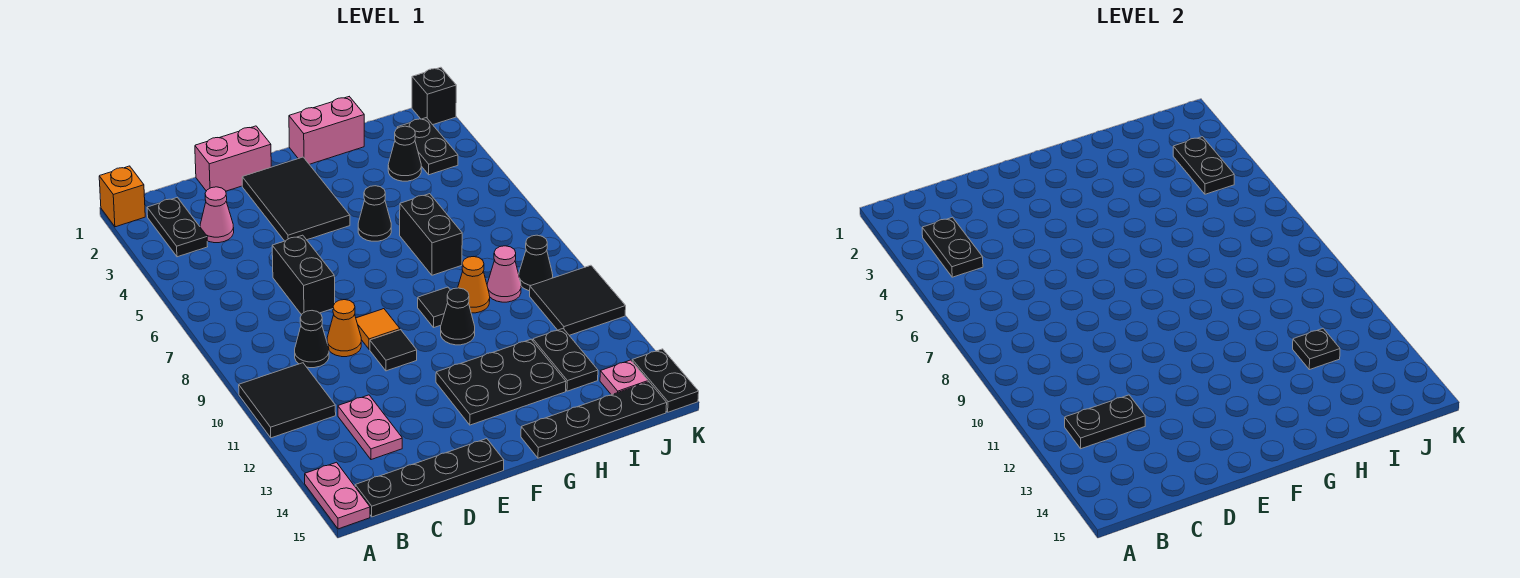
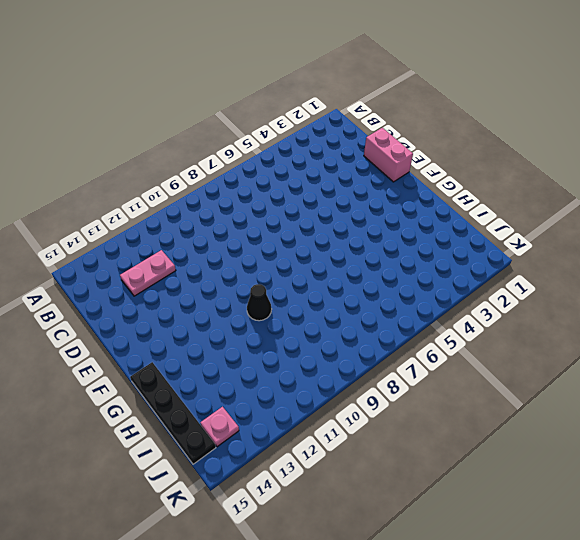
none -> orange brick A1 level 1
none -> black tile A10:B11 level 1
none -> pink plate A14:A15 level 1
none -> black plate B2:B3 level 1

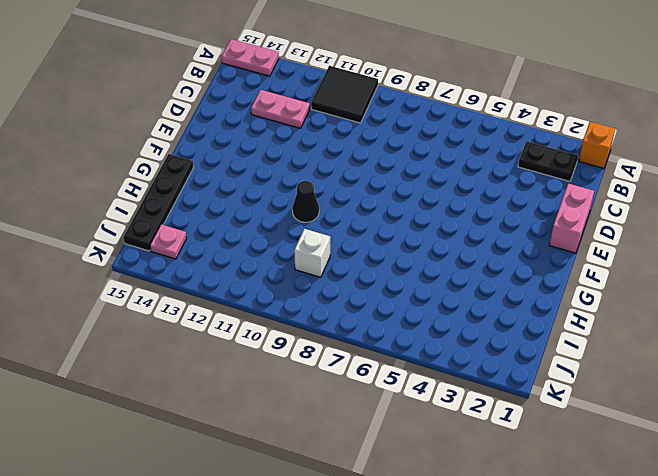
white brick I9 level 1 -> pink cone I9 level 1
none -> black plate B15:E15 level 1
none -> pink cone C3 level 1
none -> black cone C9 level 1
none -> black brick D6:D7 level 1

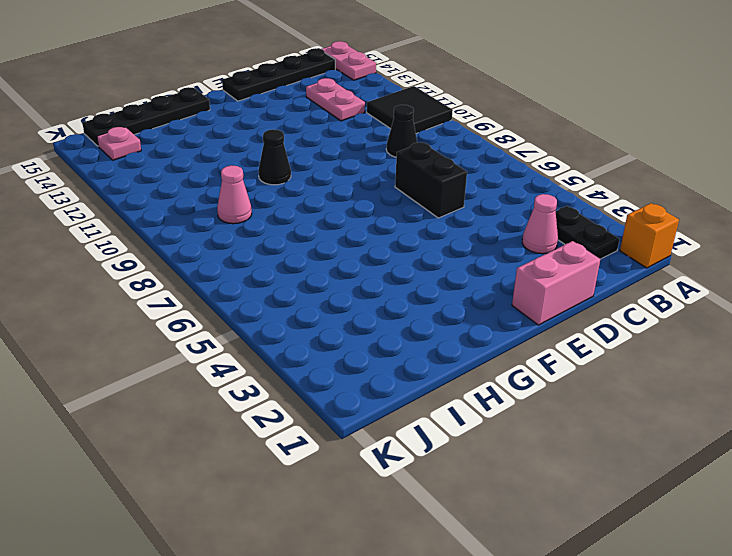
none -> orange cone D9 level 1
none -> black tile E2:F4 level 1
none -> orange tile E9 level 1
none -> black tile E10 level 1

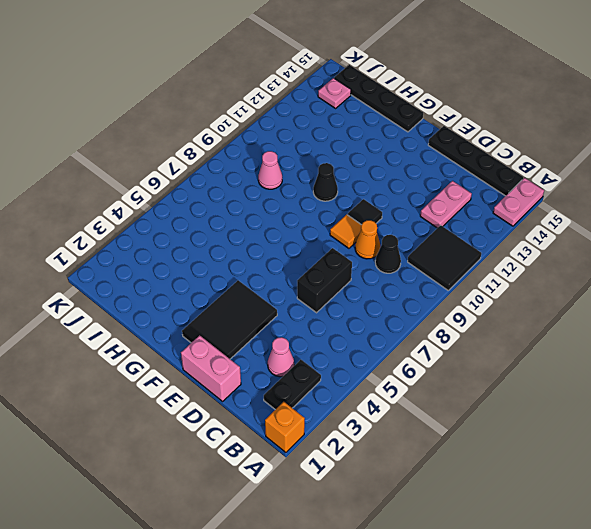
none -> black plate F12:H13 level 1
none -> pink brick G1:H1 level 1
none -> black cone G5 level 1
none -> black tile G9 level 1

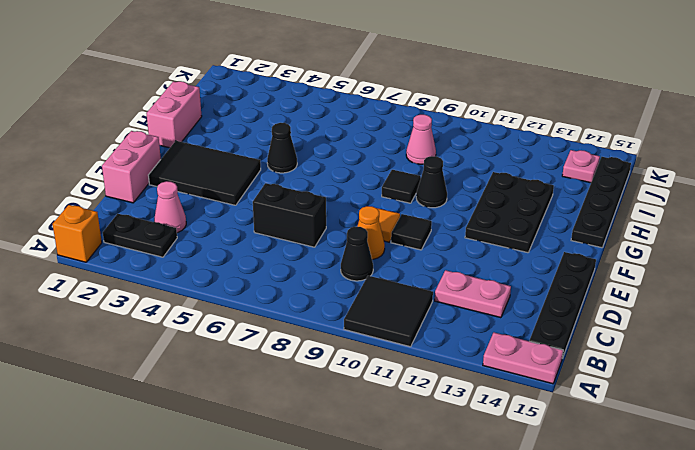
none -> black brick H6:H7 level 1
none -> orange cone H9 level 1
none -> black cone I3 level 1
none -> black plate I12:I13 level 1

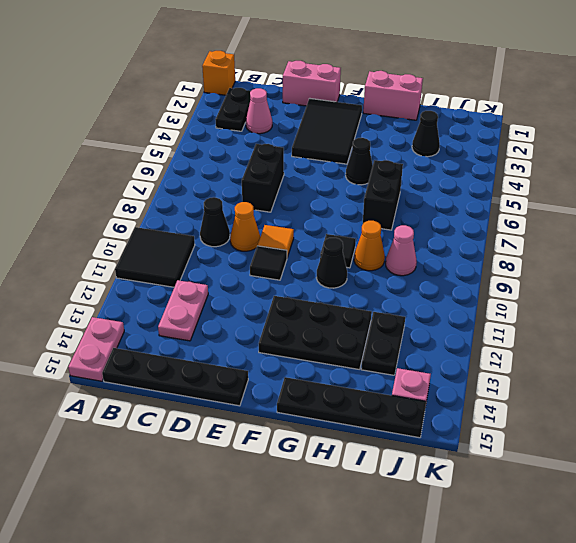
none -> black plate J2:J3 level 1
none -> black cone J9 level 1
none -> black tile J10:K11 level 1
none -> black brick K1 level 1

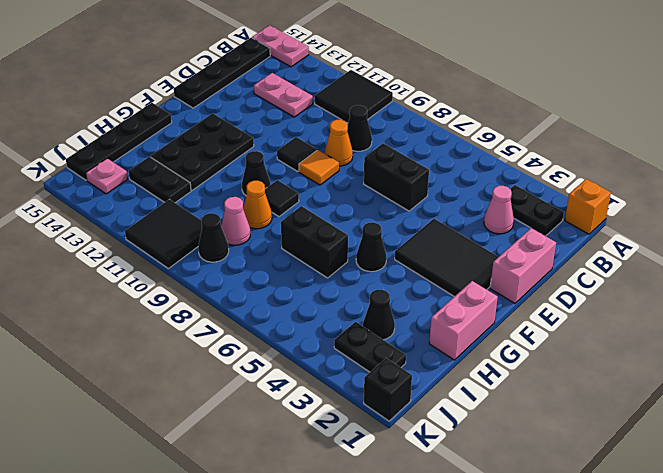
none -> black plate K14:K15 level 1
none -> black plate B3:B4 level 2
none -> black plate B12:C12 level 2
none -> black plate I12 level 2

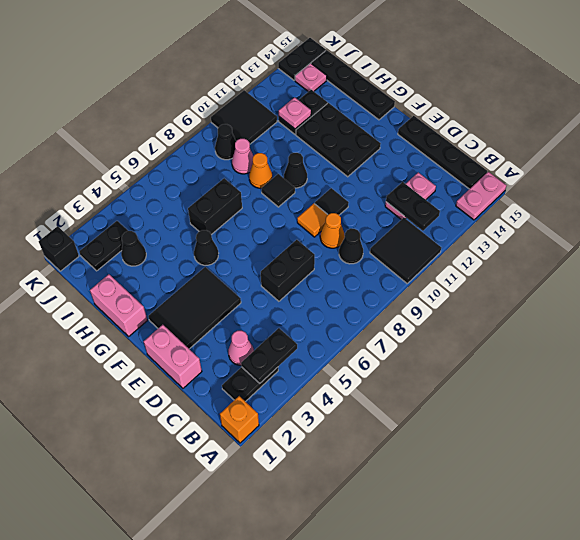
pink plate I12 level 2 -> black plate I12 level 2
none -> black plate J3:J4 level 2

